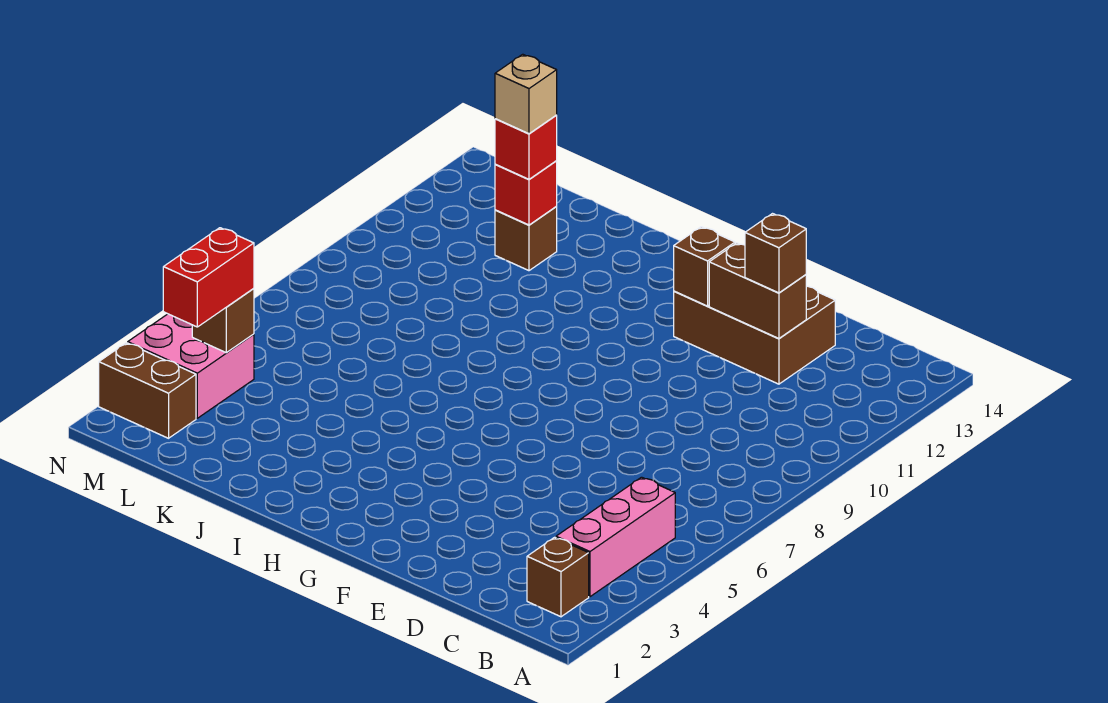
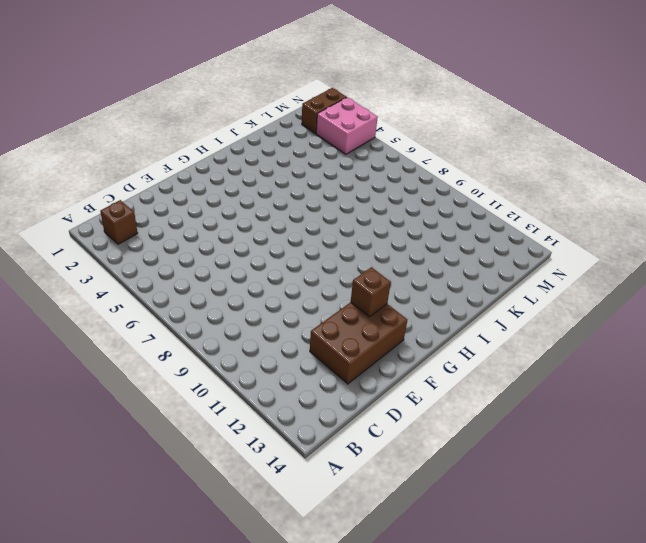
none -> pink brick B3:B5 level 1
none -> brown brick K12 level 1
none -> brown brick D12:E12 level 2

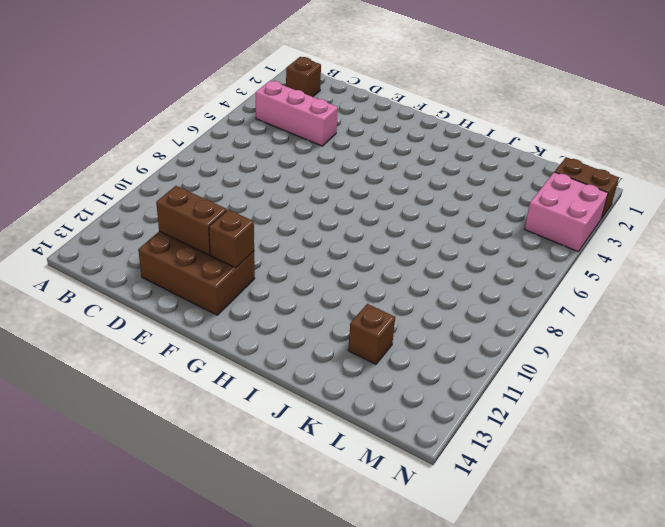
pink brick B4:D4 level 1 -> pink brick B3:B5 level 1
none -> red brick K12 level 2
none -> brown brick M4 level 2
none -> brown brick D12 level 3

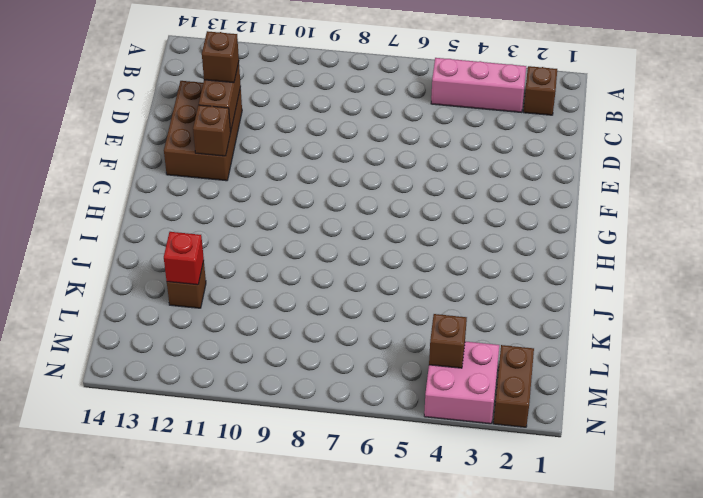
none -> red brick K12 level 3
none -> red brick M3:M4 level 3
none -> tan brick K12 level 4

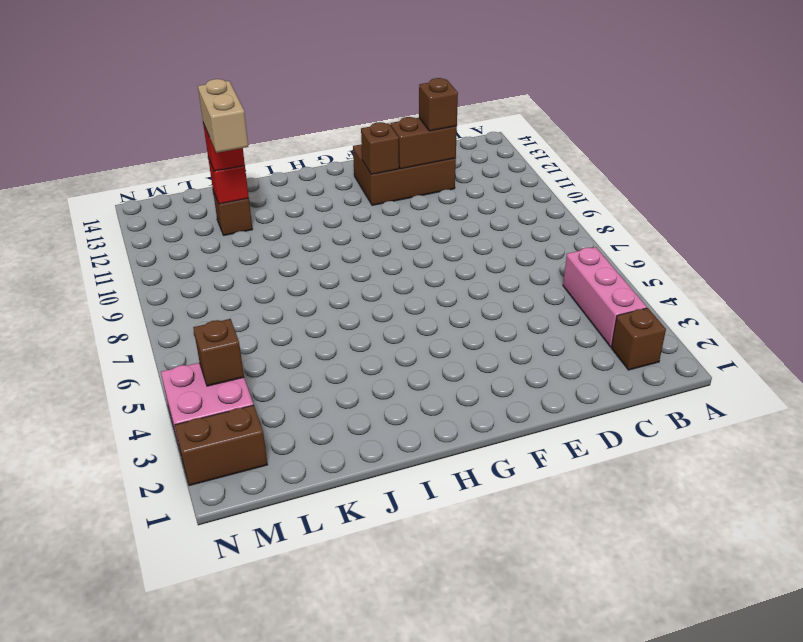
tan brick K11:K12 level 4 -> tan brick K12 level 4
none -> red brick M3:M4 level 3

